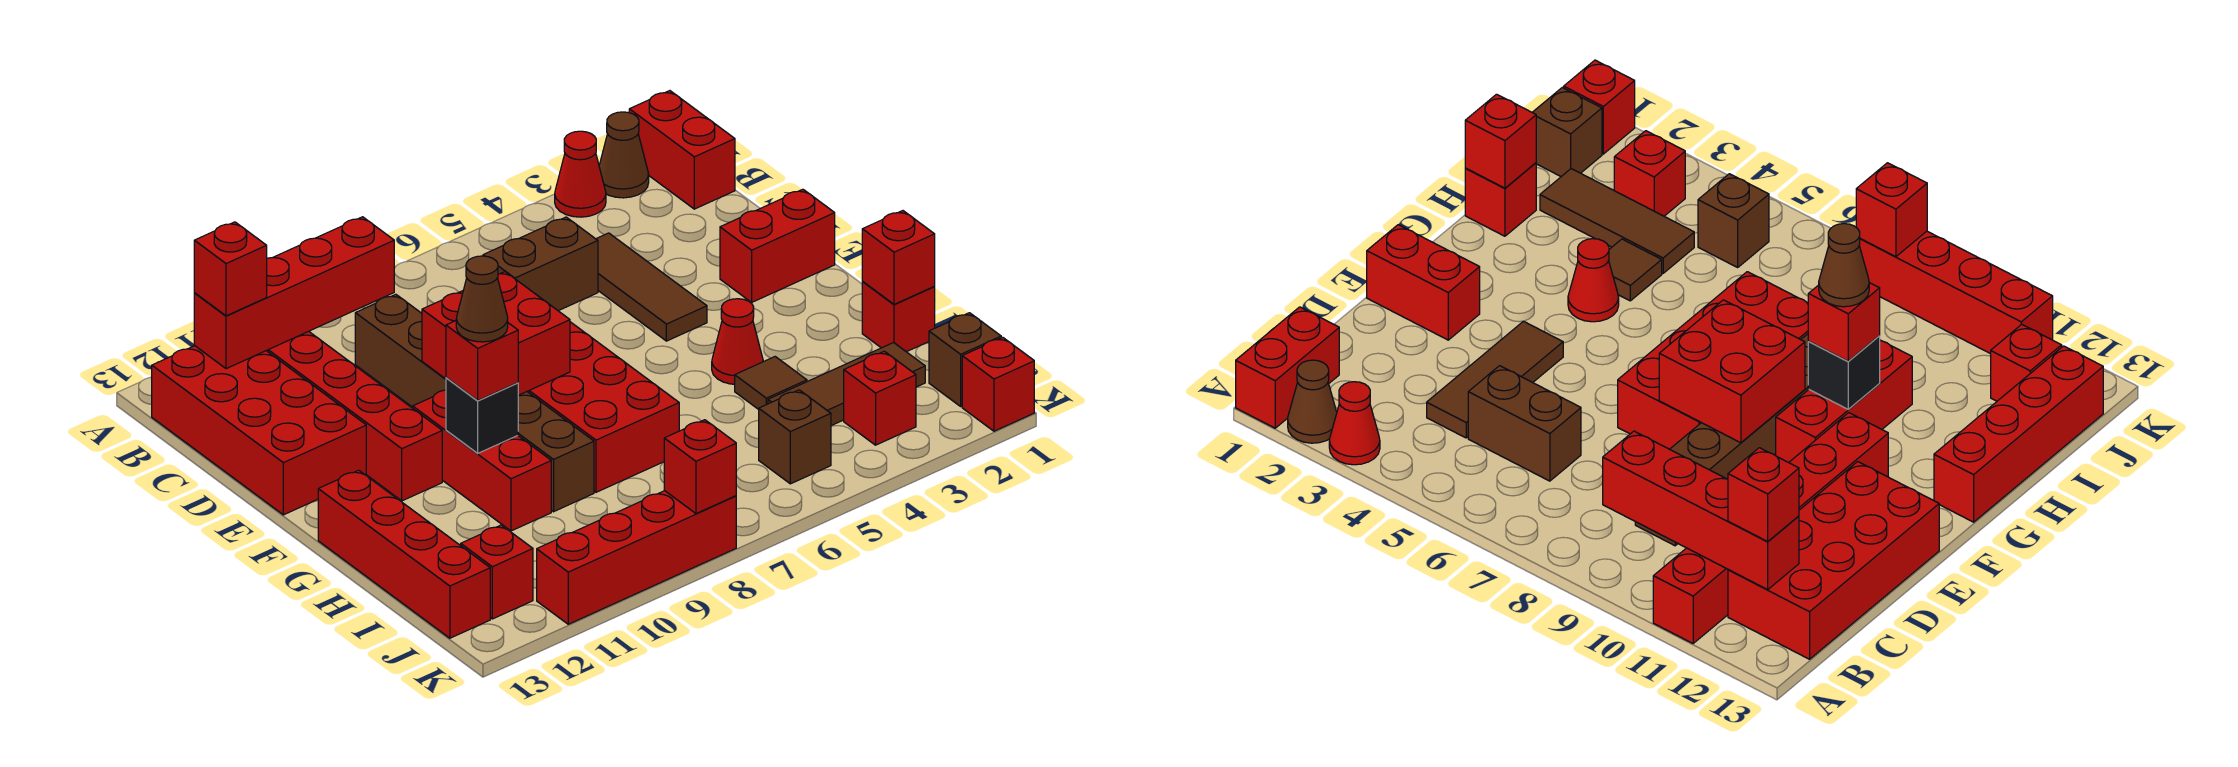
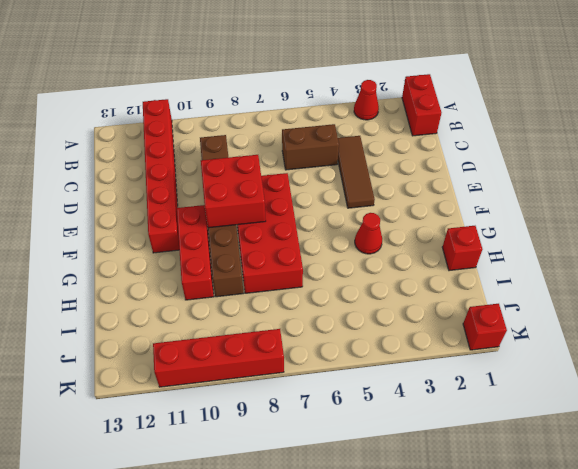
none -> brown cone A2 level 1
none -> red brick B12:E13 level 1
none -> red brick E1:E2 level 1
none -> red brick G13:J13 level 1

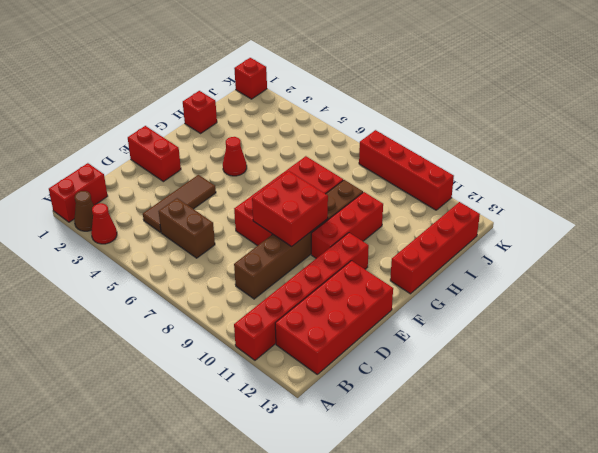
none -> brown tile H4 level 1
none -> brown tile I2:I4 level 1
none -> brown brick J1 level 1
none -> red brick J3 level 1

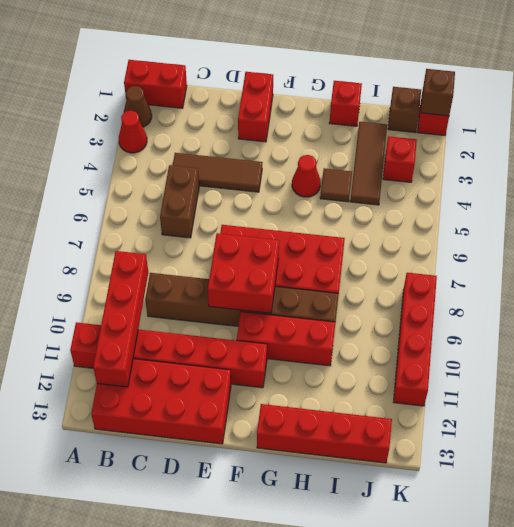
brown brick K1 level 2 -> brown brick J5 level 1
none -> red brick J12 level 1
none -> black brick G10 level 2
none -> red brick H1 level 2
none -> red brick K8 level 2

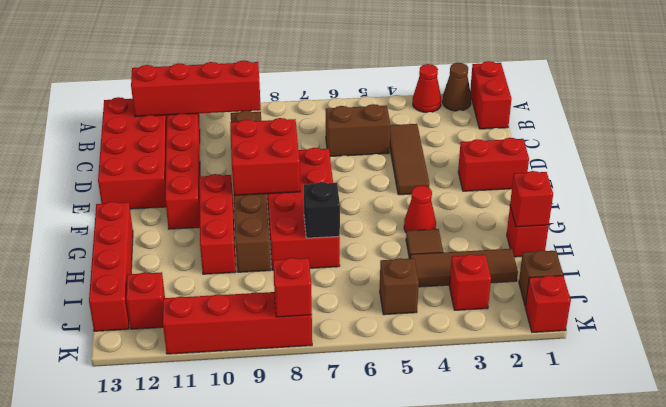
black brick H7 level 2 -> black brick G10 level 2
none -> red brick B12 level 3
none -> red brick G10 level 3
none -> brown cone G10 level 4

